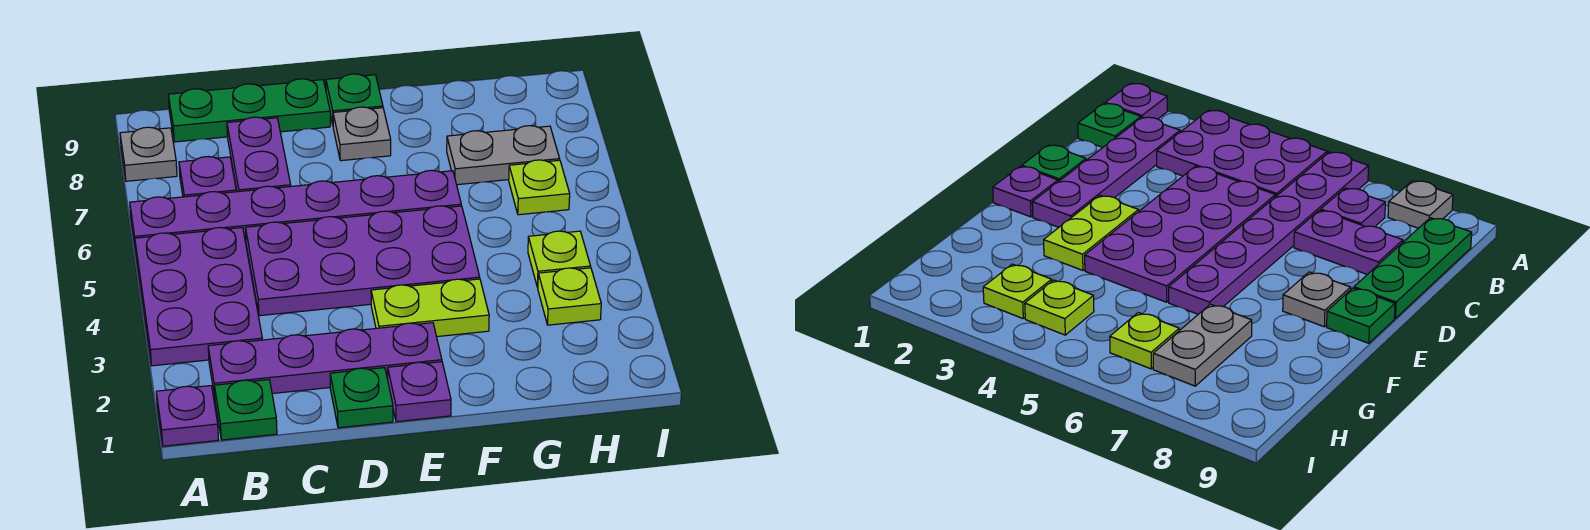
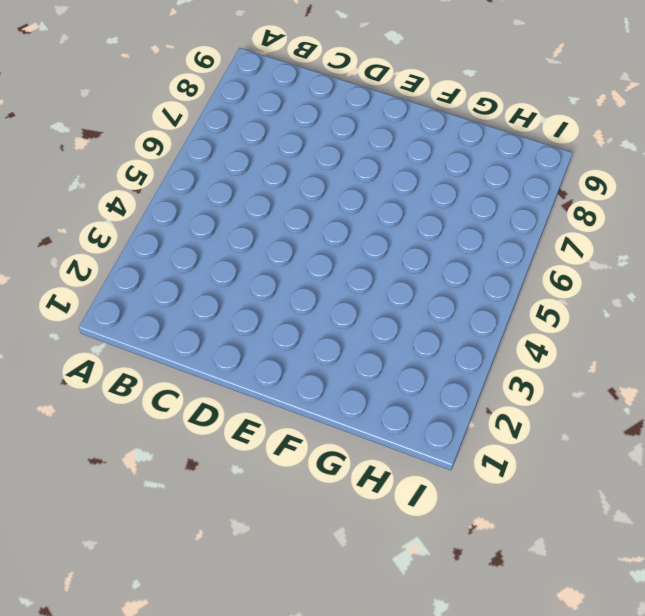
none -> purple plate A1 level 1
none -> purple plate A3:B5 level 1
none -> purple plate A6:F6 level 1

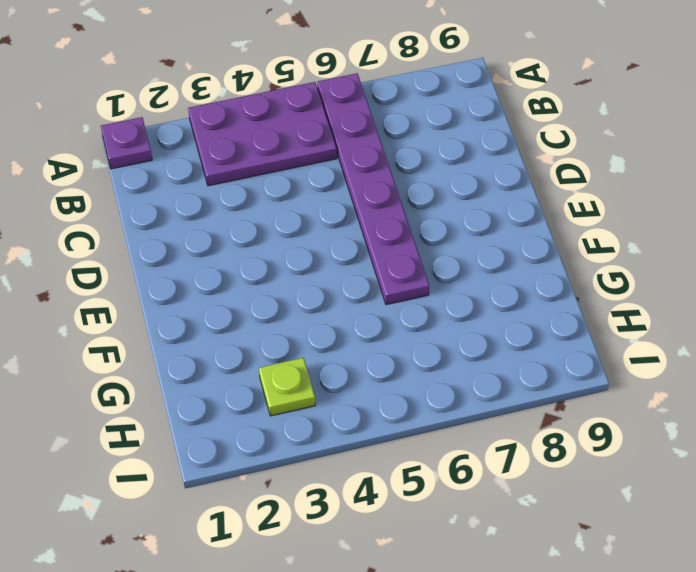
none -> grey plate A8 level 1
none -> green plate B1 level 1
none -> purple plate B2:E2 level 1

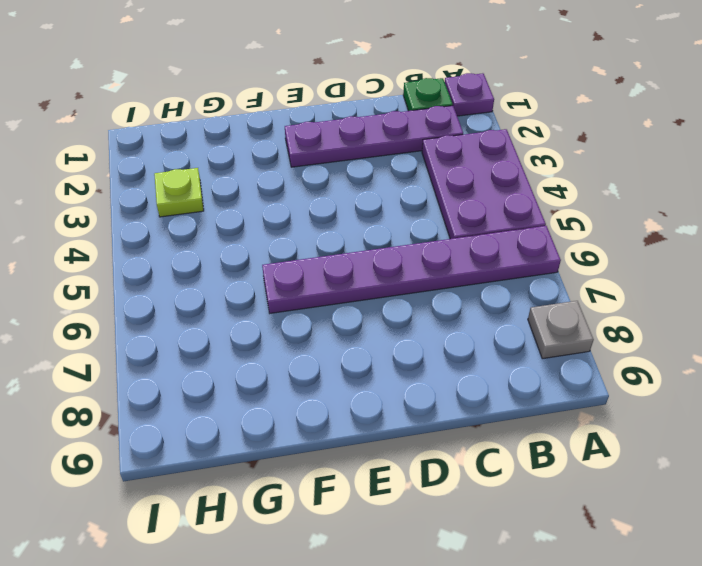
none -> purple plate B7 level 1
none -> green plate B9:D9 level 1
none -> purple plate C4:F5 level 1

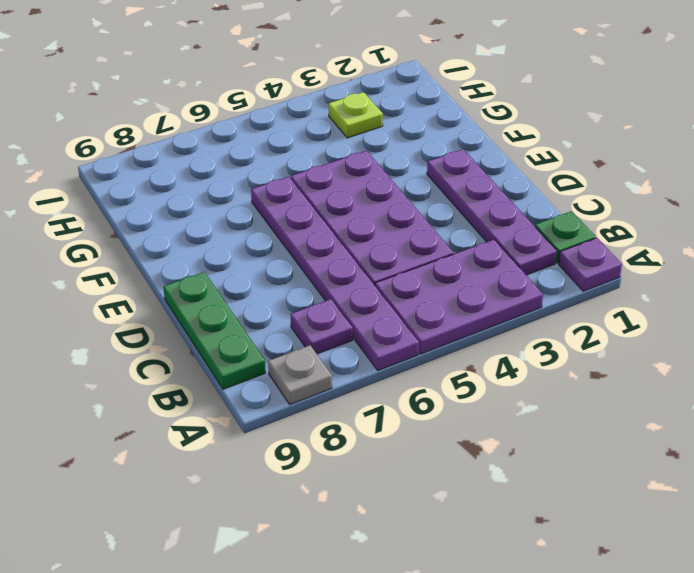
none -> purple plate C7:C8 level 1
none -> green plate D1 level 1
none -> purple plate E1 level 1

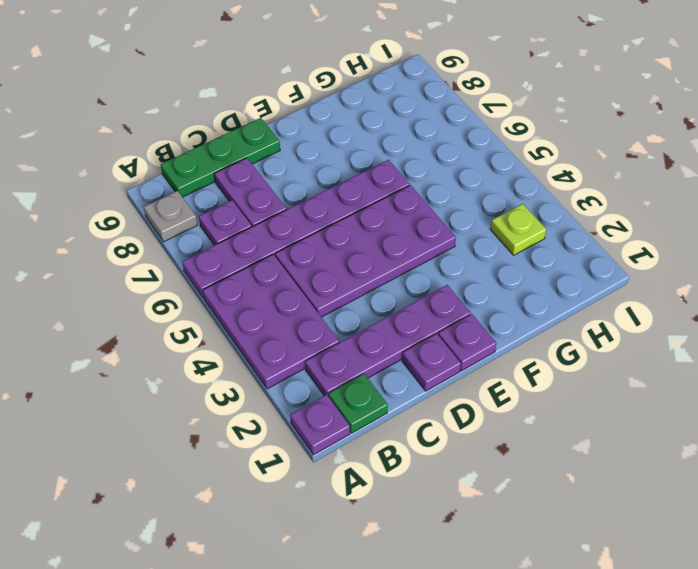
purple plate D1 level 1 -> green plate D1 level 1
none -> lime plate E3:F3 level 1
none -> grey plate E8 level 1
none -> green plate E9 level 1

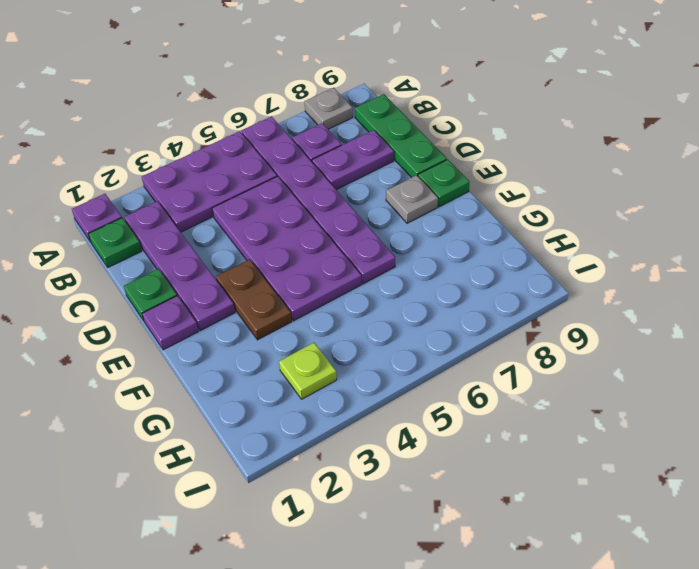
brown plate E3:F3 level 1 -> lime plate E3:F3 level 1
none -> grey plate G7:H7 level 1
none -> lime plate H4 level 1
none -> lime plate H6 level 1

